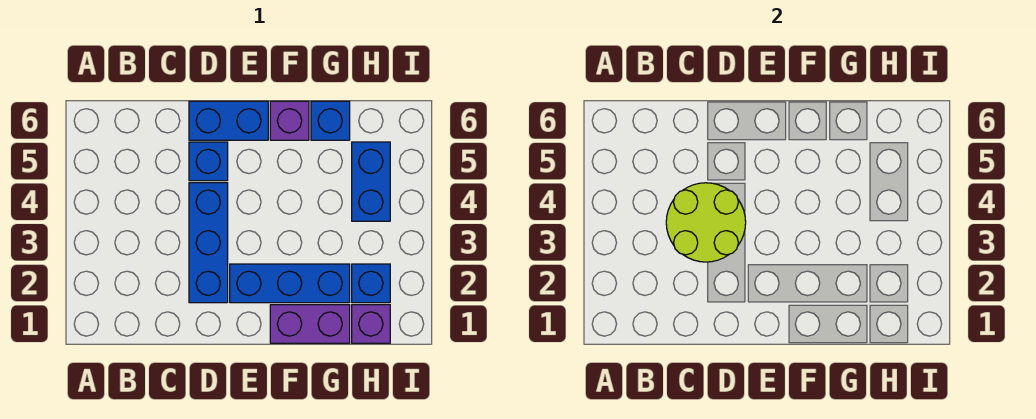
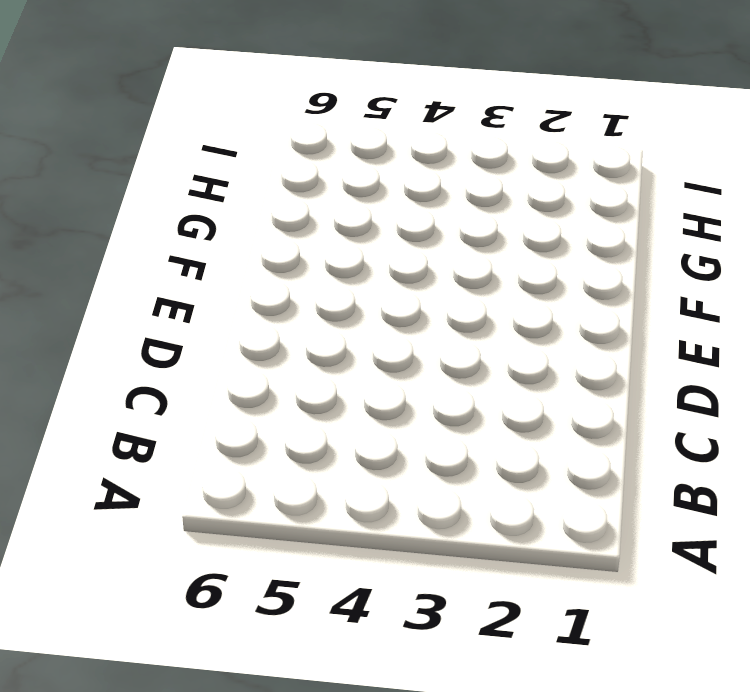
none -> blue brick D2:D4 level 1
none -> blue brick D5 level 1

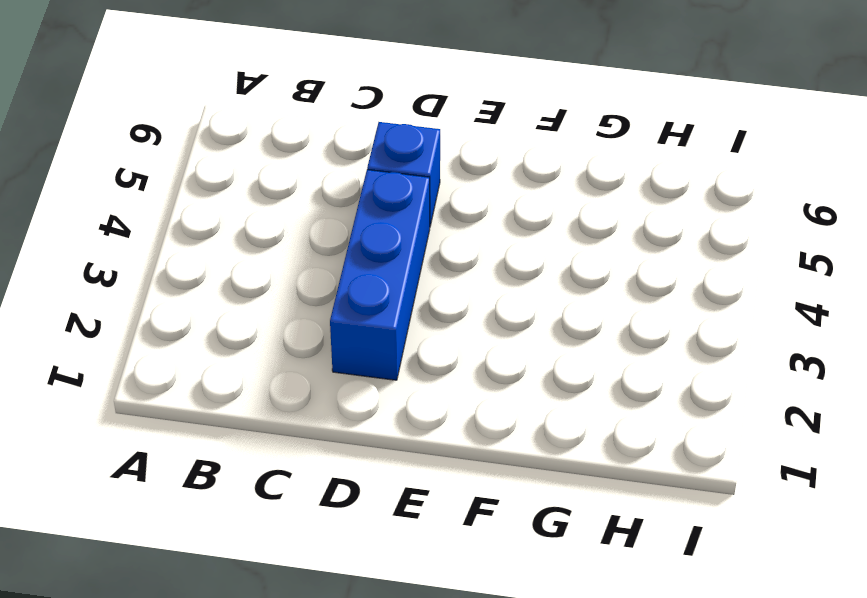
none -> blue brick D6:E6 level 1
none -> blue brick E2:G2 level 1

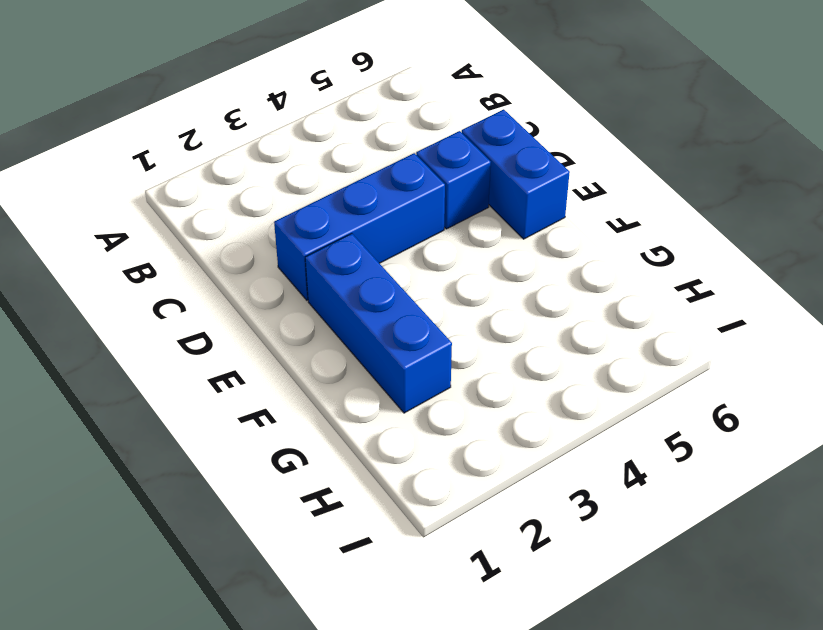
none -> purple brick F1:G1 level 1
none -> purple brick F6 level 1

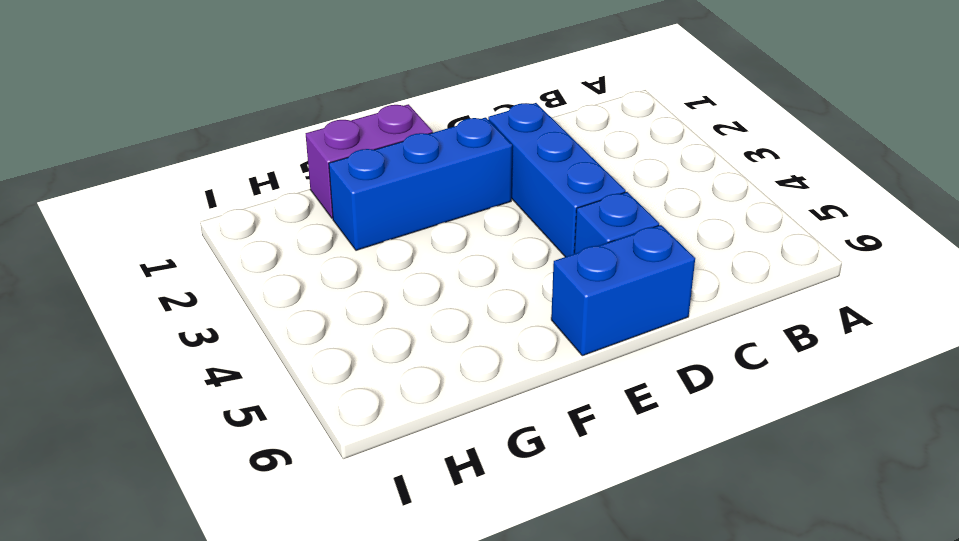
none -> purple brick F6 level 1
none -> blue brick G6 level 1

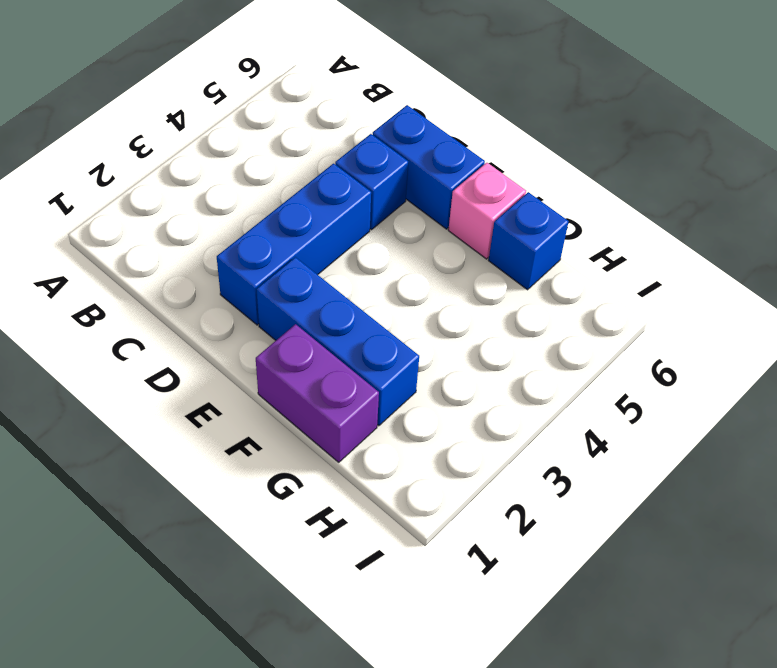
pink brick F6 level 1 -> purple brick F6 level 1
none -> purple brick H1 level 1
none -> blue brick H2 level 1

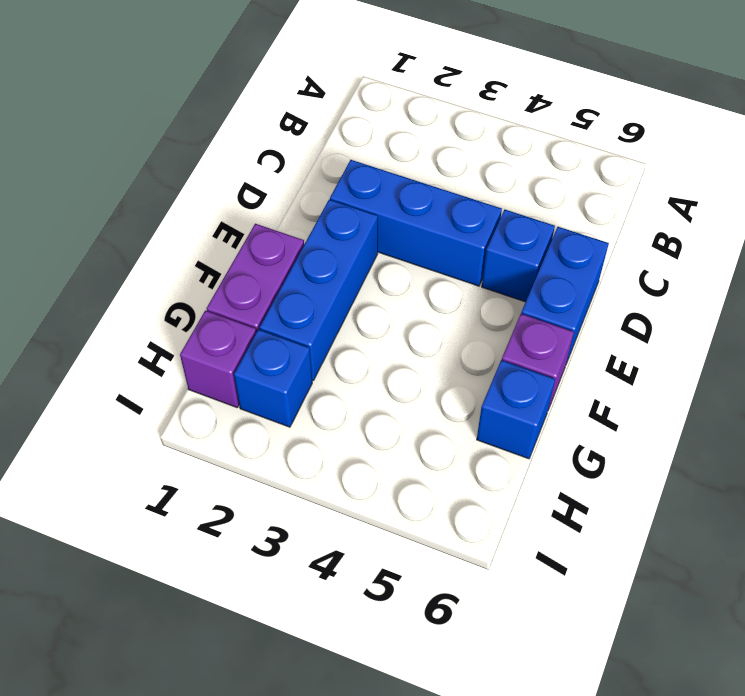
none -> blue brick H4:H5 level 1
none -> lime round brick C3:D4 level 2

